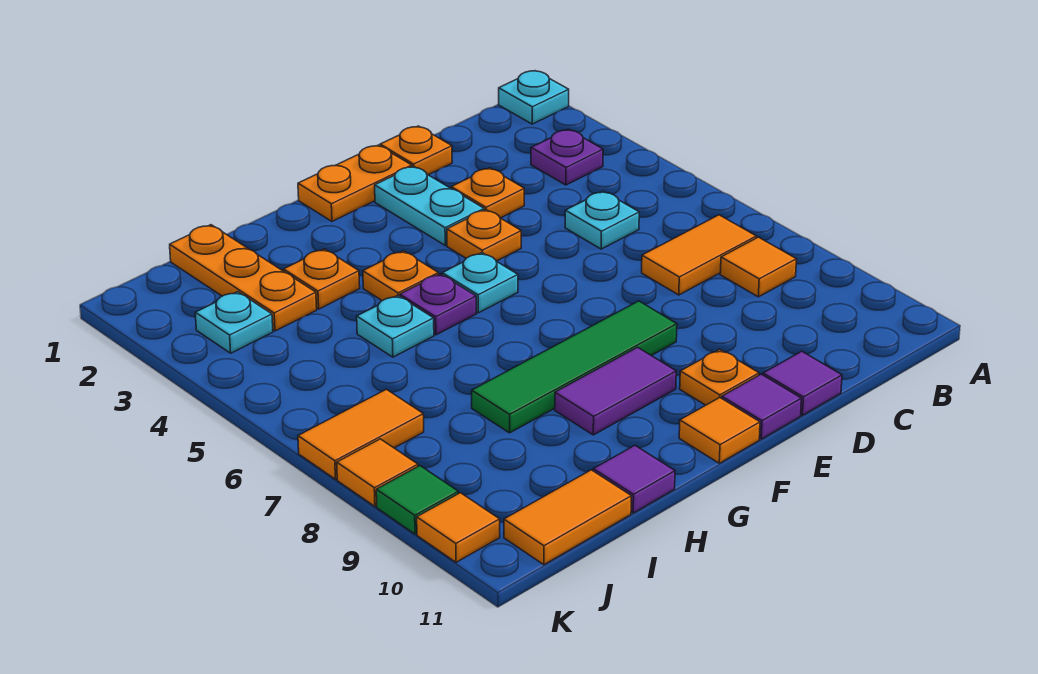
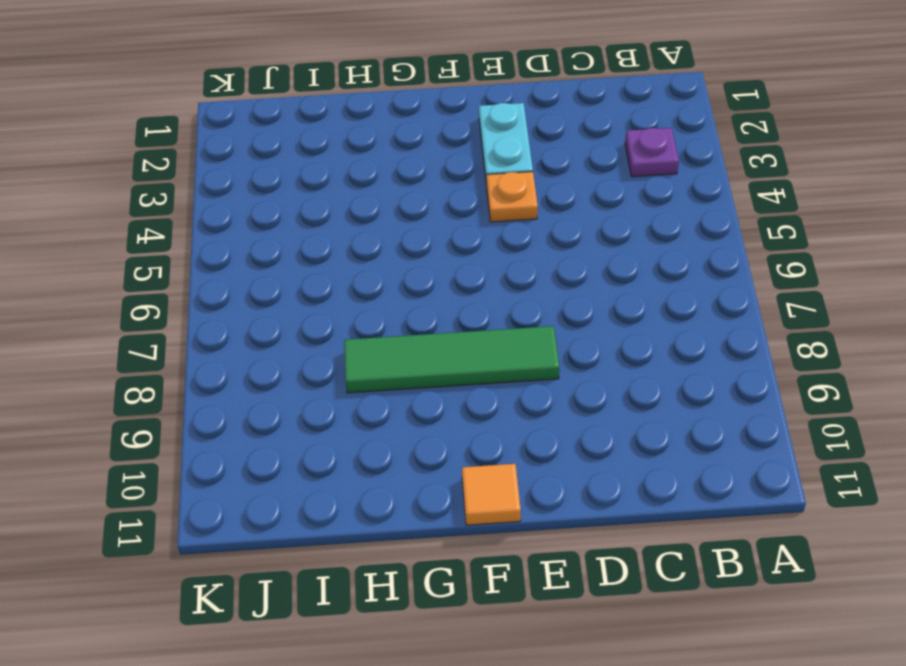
none -> cyan plate A1 level 1
none -> orange tile B7:C7 level 1
none -> orange tile B8 level 1

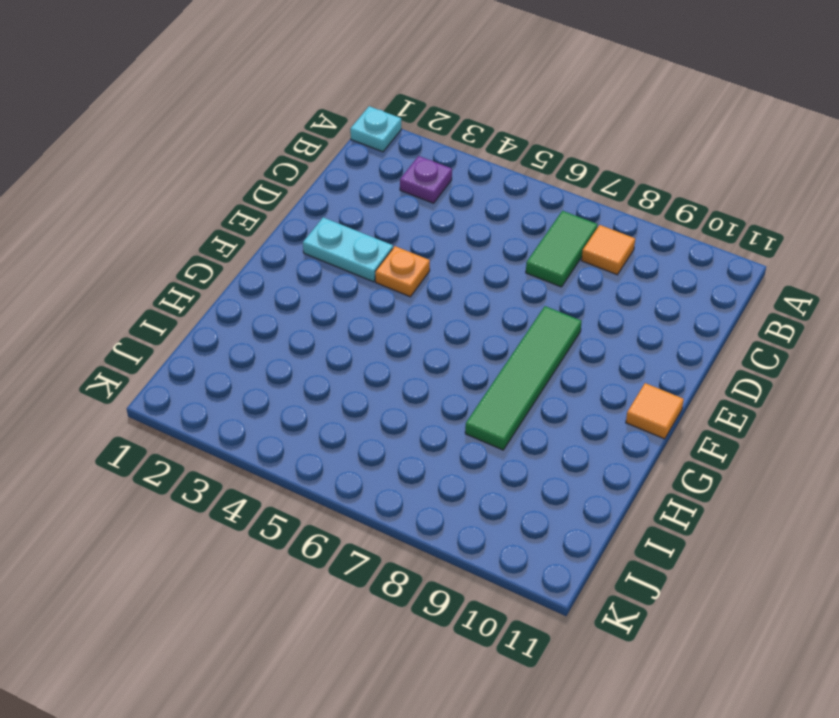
green tile B7:C7 level 1 -> orange tile B7:C7 level 1
none -> cyan plate C5 level 1
none -> orange plate D1 level 1
none -> orange plate D3 level 1

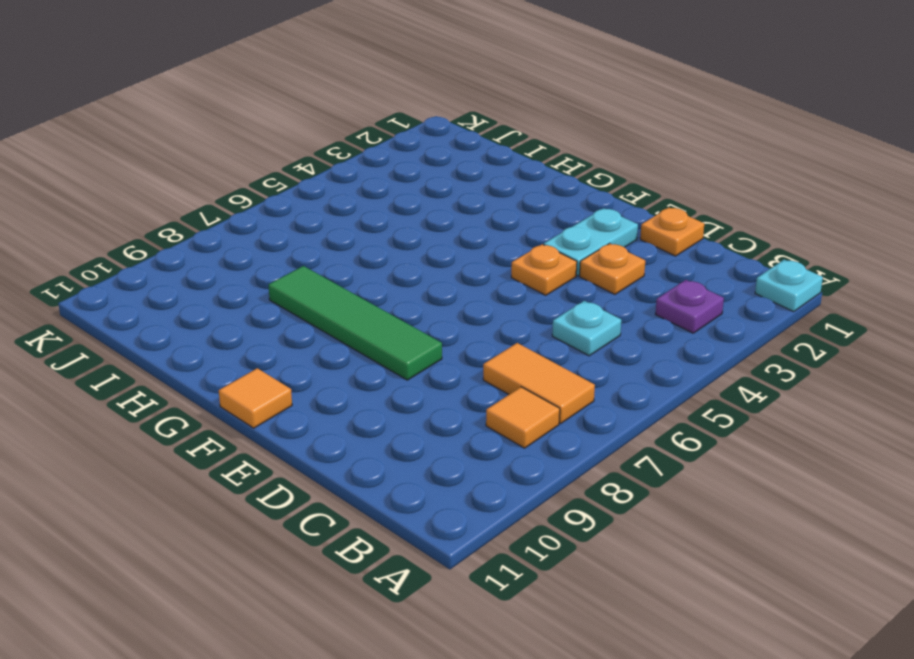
none -> purple tile D11 level 1
none -> orange plate E1:F1 level 1
none -> orange plate E10 level 1

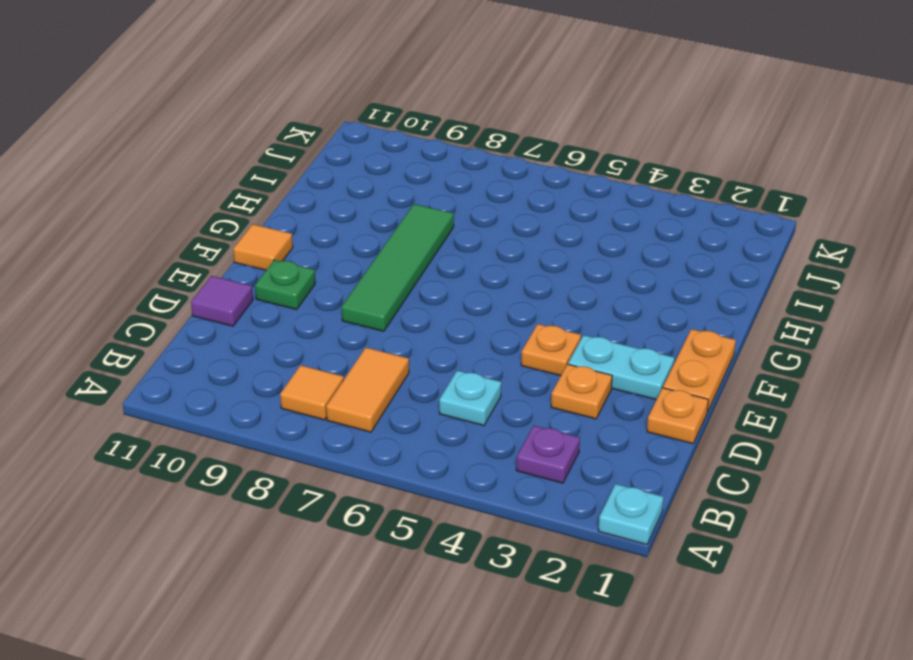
green plate E10 level 1 -> orange plate E10 level 1
none -> purple tile E11 level 1
none -> cyan plate F5 level 1
none -> purple tile F9:G9 level 1

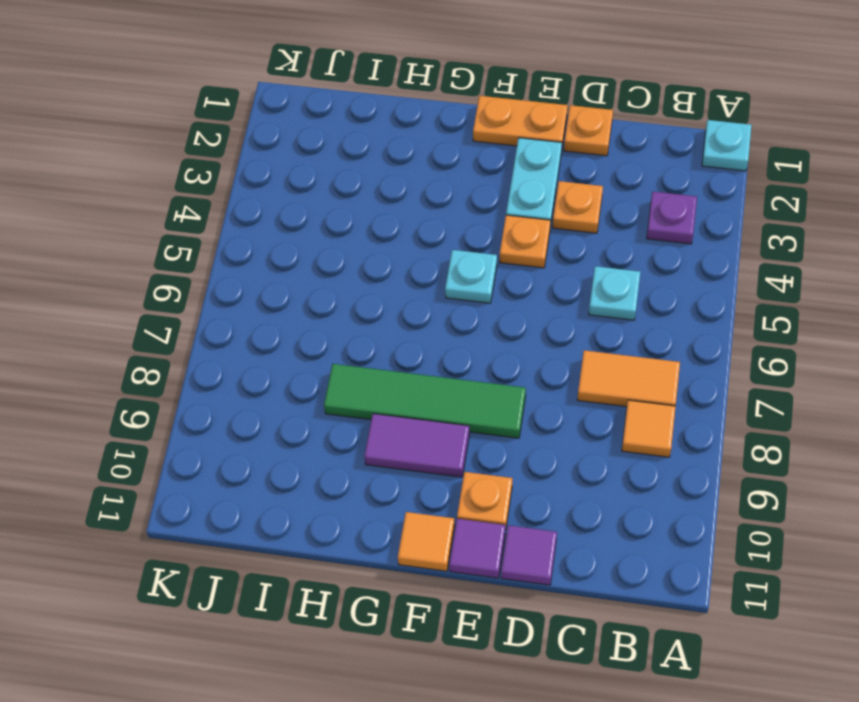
none -> orange plate G4 level 1
none -> purple plate G5 level 1
none -> orange plate H3 level 1

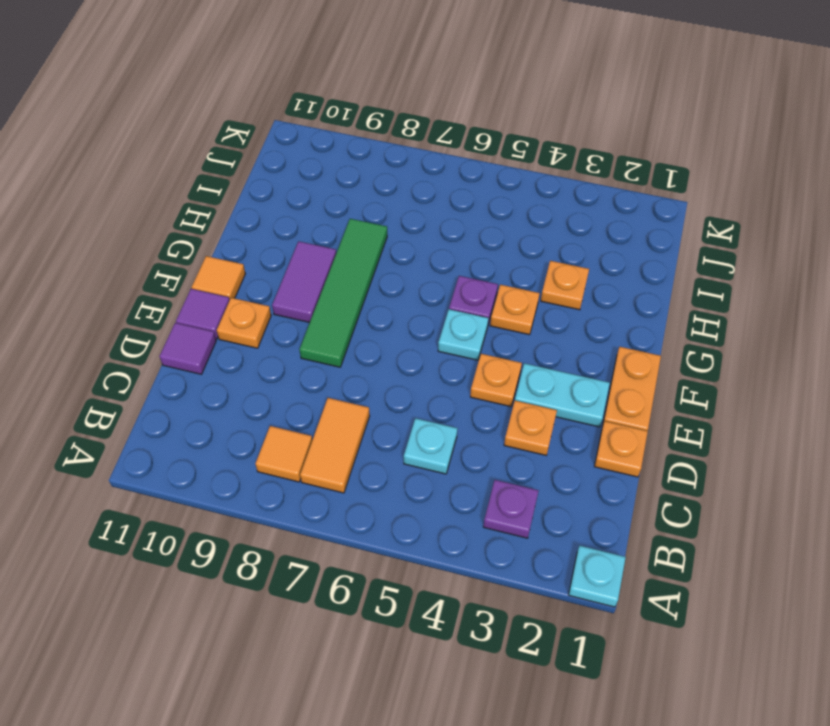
none -> cyan plate H5 level 1
none -> purple tile H11 level 1
none -> orange plate I1:I3 level 1

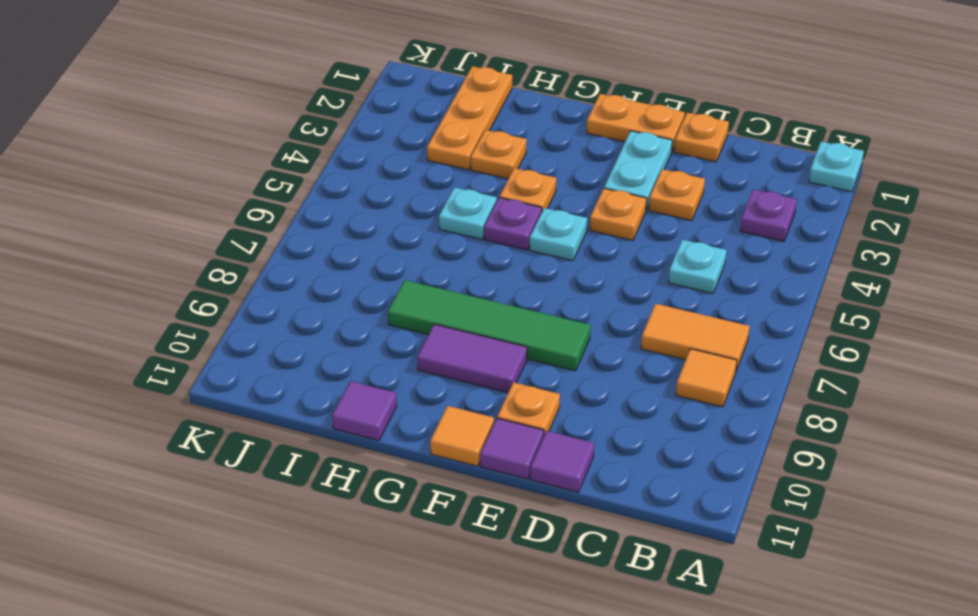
none -> orange tile I11:J11 level 1
none -> cyan plate J3 level 1
none -> orange tile J7:K7 level 1

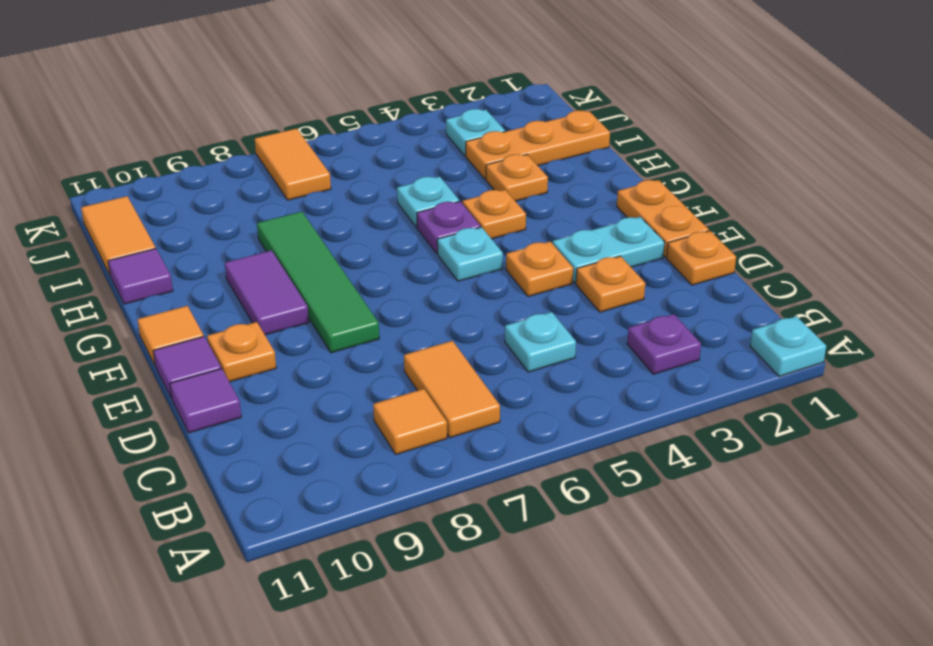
none -> orange tile K8 level 1
none -> green tile K9 level 1
none -> orange tile K10 level 1

